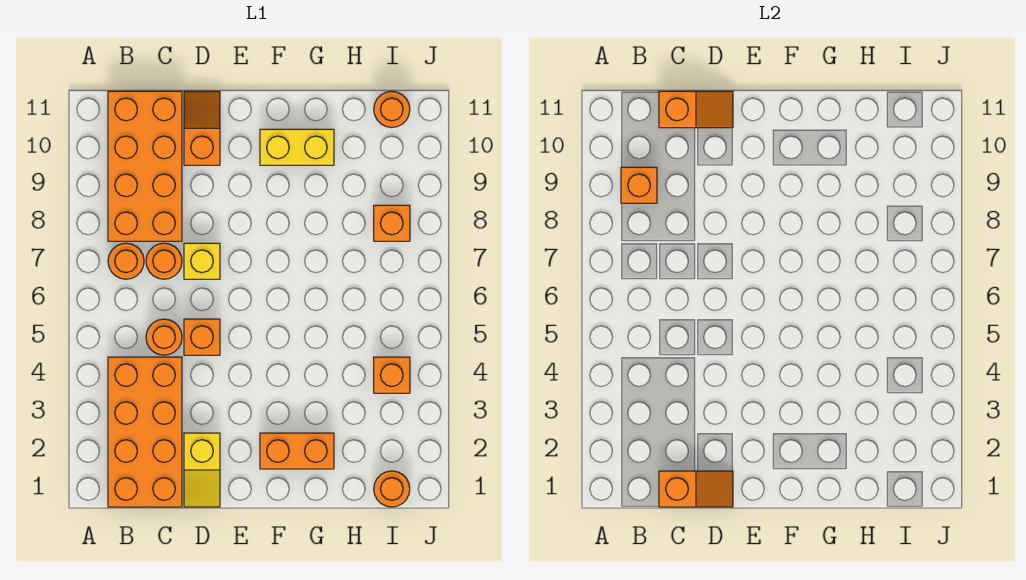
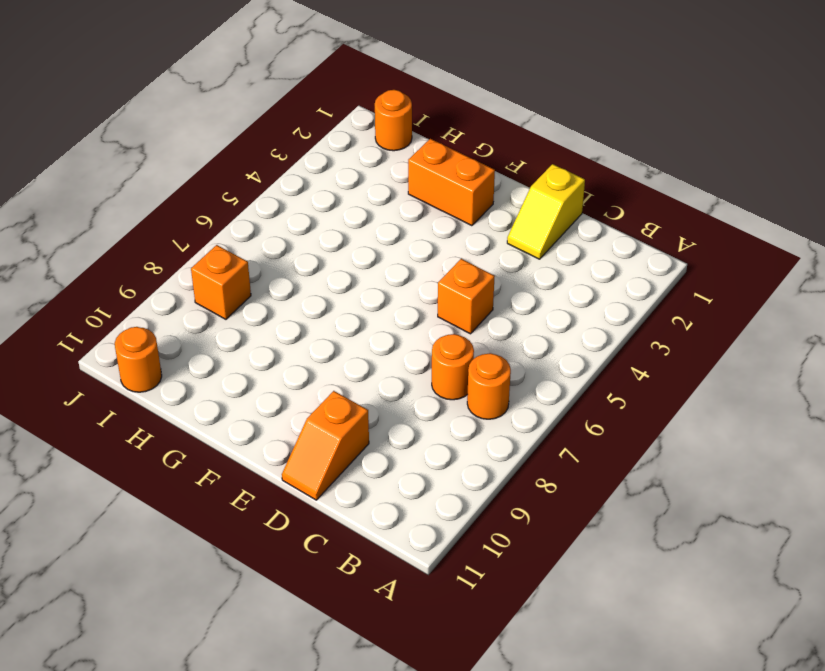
yellow slope D1:D2 level 1 top 1 -> yellow slope D1:D2 level 1 top 2
none -> orange brick B1:C4 level 1
none -> orange brick B8:C11 level 1
none -> orange round brick C5 level 1

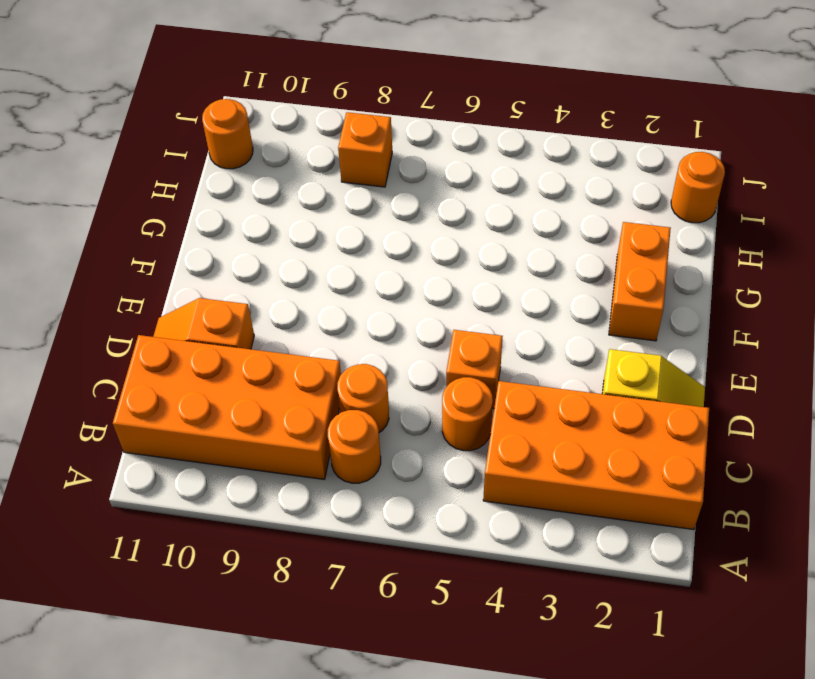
none -> yellow brick D7 level 1
none -> yellow brick F10:G10 level 1
none -> orange brick I4 level 1

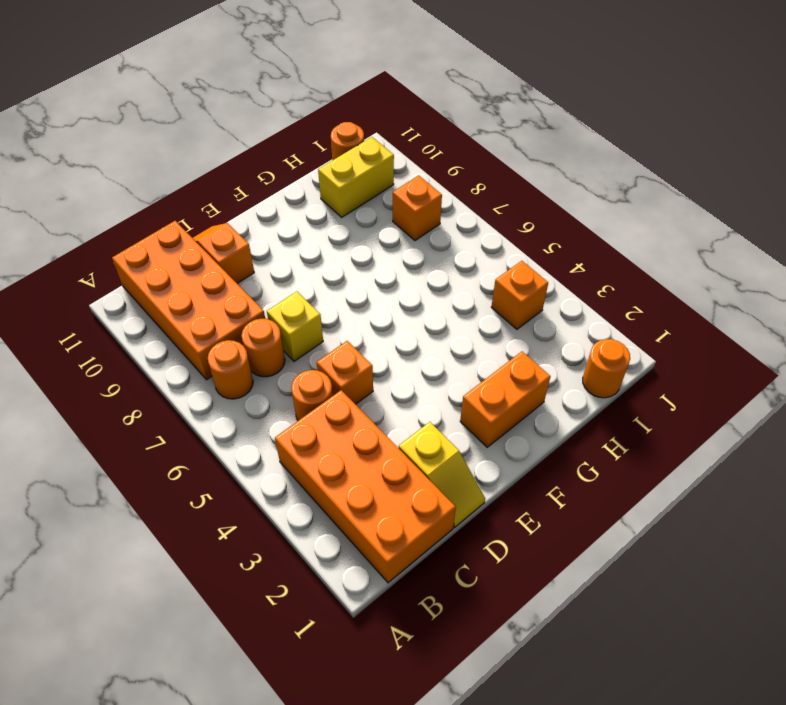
yellow brick H10:I10 level 1 -> yellow brick F10:G10 level 1
none -> orange brick B9 level 2
none -> orange slope C1:D1 level 2 top C
none -> orange slope C11:D11 level 2 top C

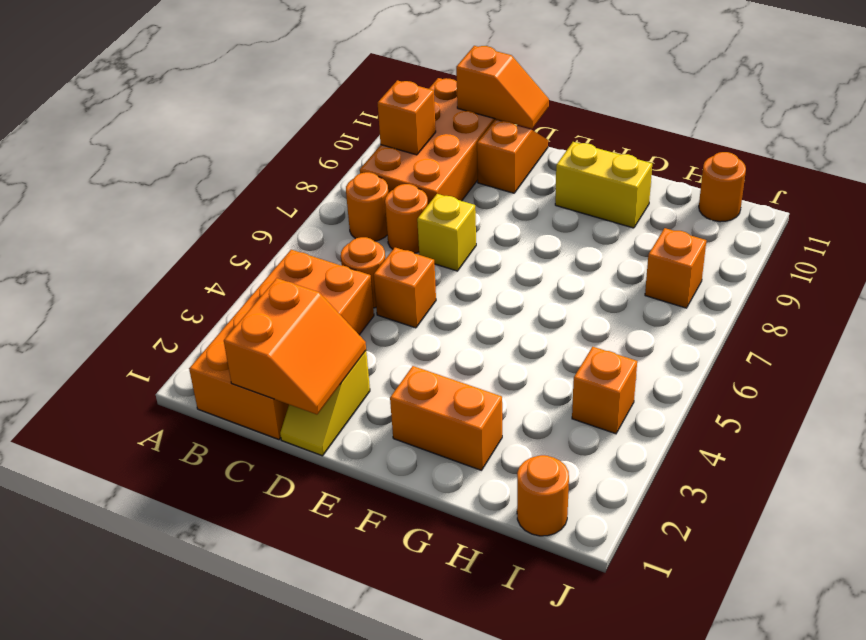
orange slope C1:D2 level 2 top C -> orange slope C1:D1 level 2 top C

